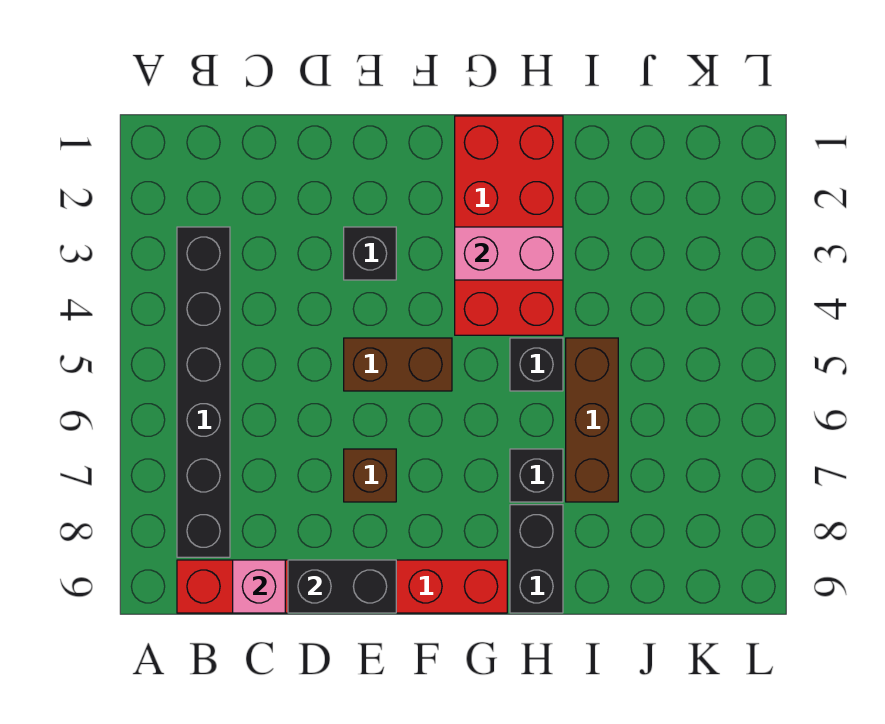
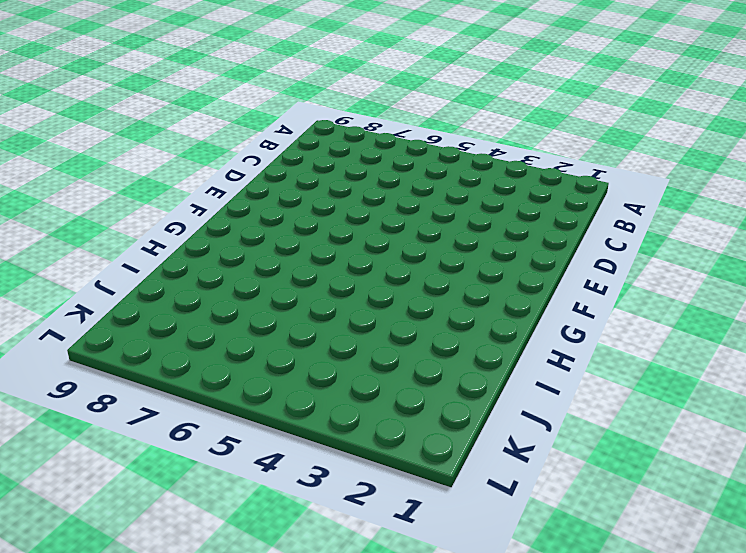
none -> black brick B3:B8 level 1
none -> red brick B9:G9 level 1
none -> black brick E3 level 1

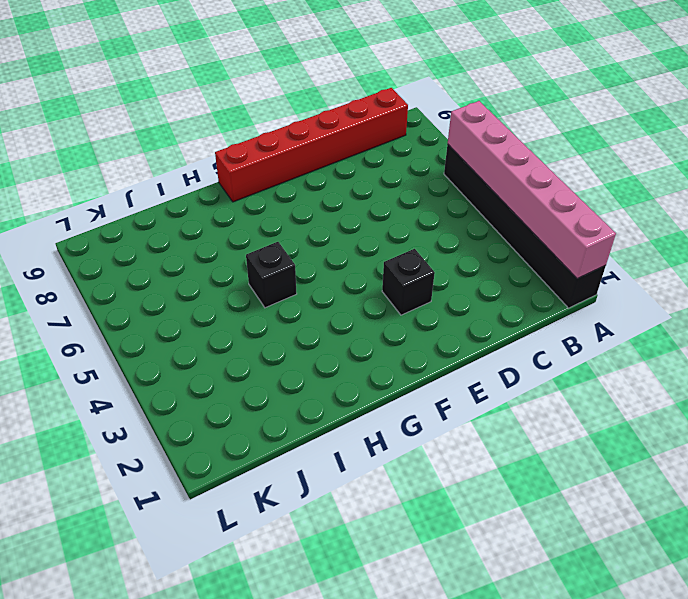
black brick A1:A6 level 1 -> black brick B3:B8 level 1
pink brick A1:A6 level 2 -> none
none -> brown brick E5:F5 level 1
none -> brown brick E7 level 1
none -> red brick G1:H4 level 1

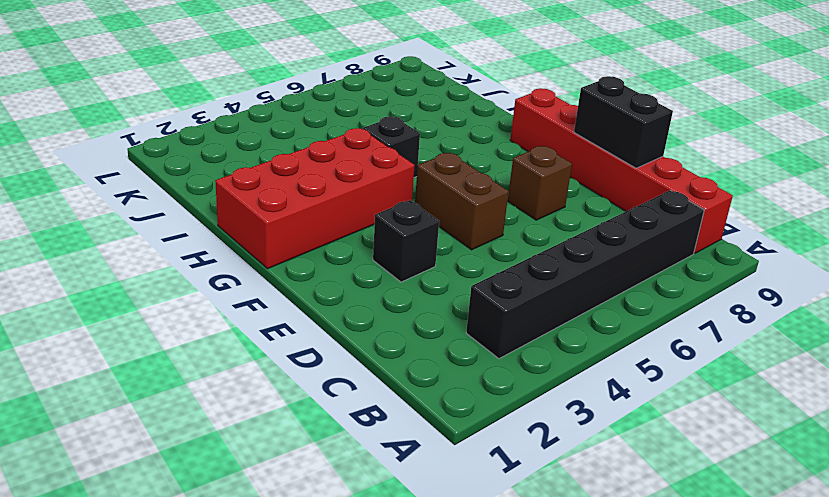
none -> black brick H7 level 1
none -> black brick H8:H9 level 1
none -> brown brick I5:I7 level 1

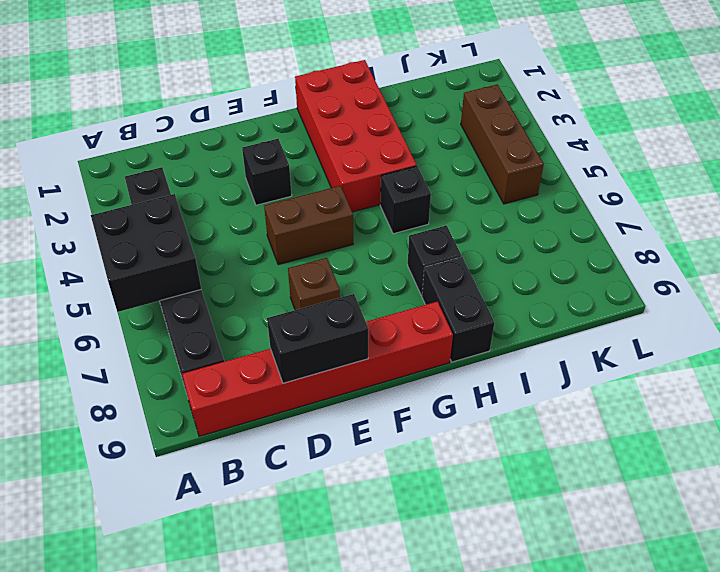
black brick A5:B6 level 2 -> none
brown brick K3:K5 level 1 -> brown brick I5:I7 level 1
none -> pink brick C9 level 2
none -> pink brick G3:H3 level 2

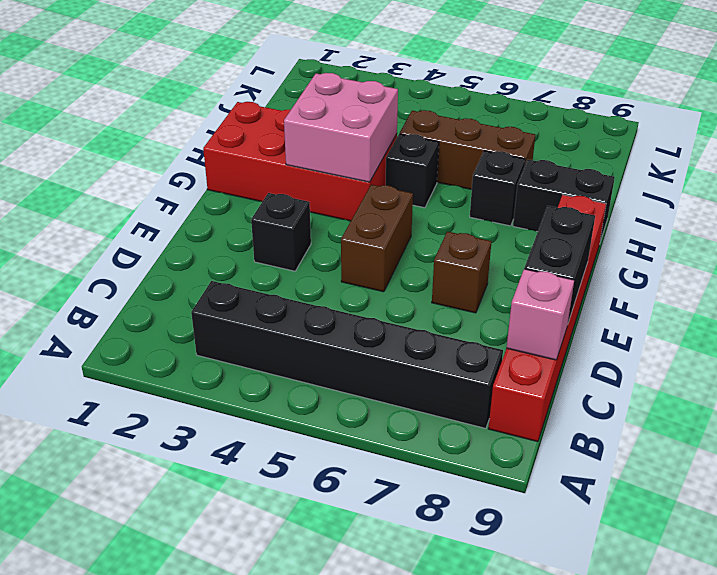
pink brick G3:H4 level 2 -> pink brick G3:H3 level 2

